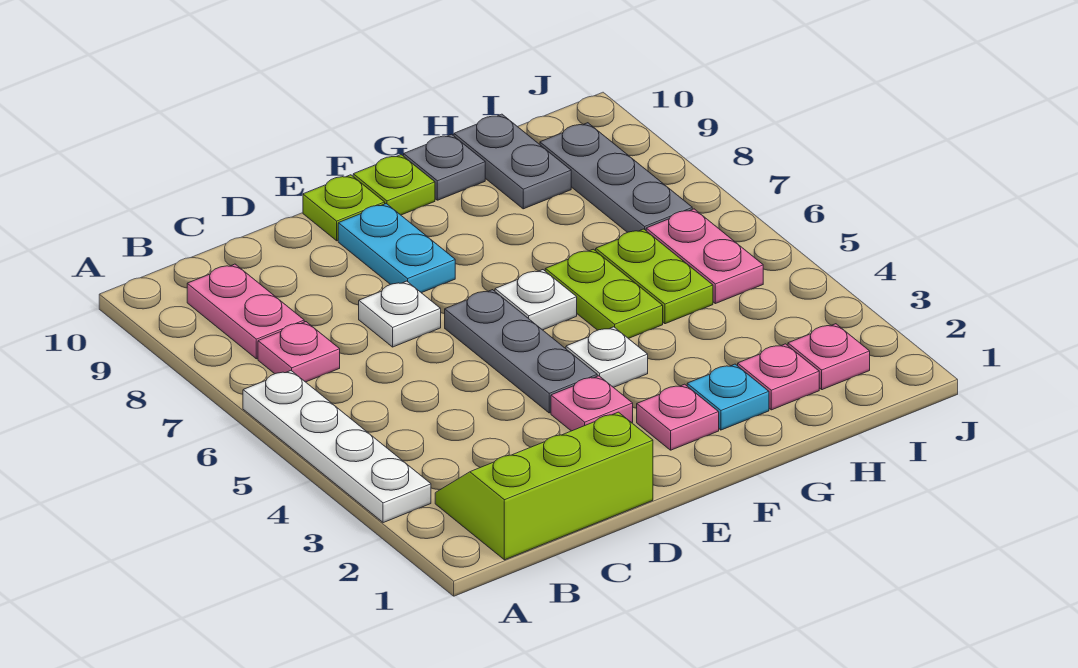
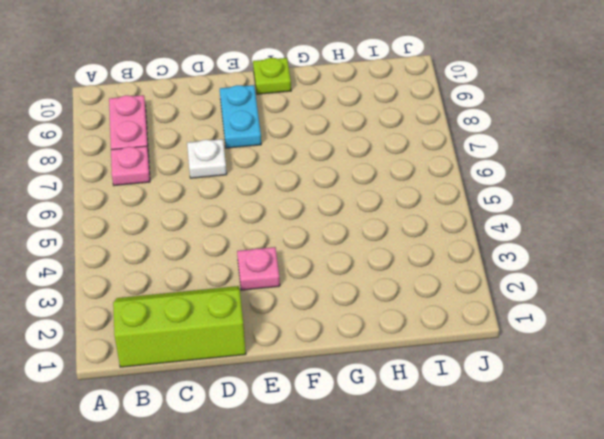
none -> white plate A3:A6 level 1
none -> grey plate E4:E6 level 1
none -> lime plate E10 level 1

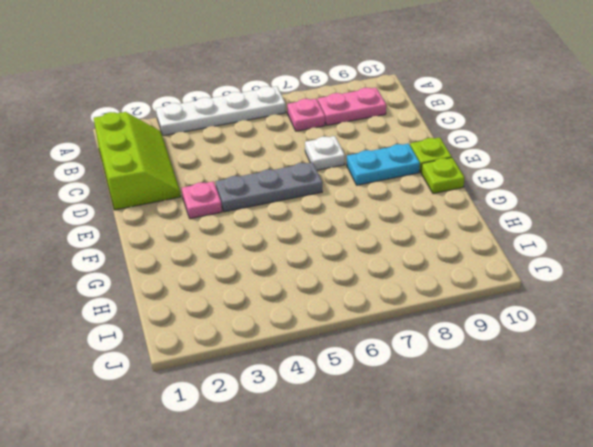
none -> pink plate F2 level 1
none -> white plate F4 level 1
none -> white plate F6 level 1

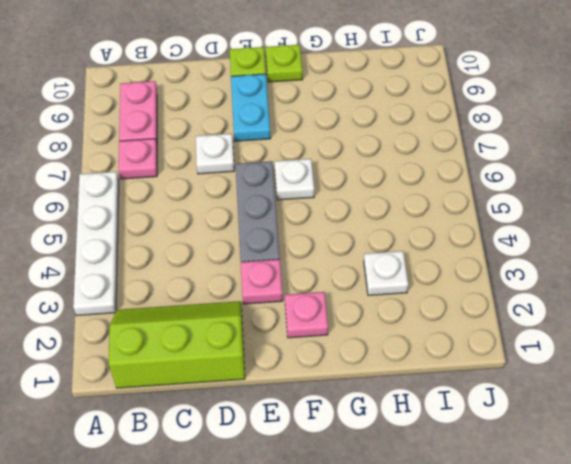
white plate H3 level 1 -> white plate F4 level 1
none -> cyan plate G2 level 1
none -> lime plate G5:G6 level 1
none -> grey plate G10 level 1

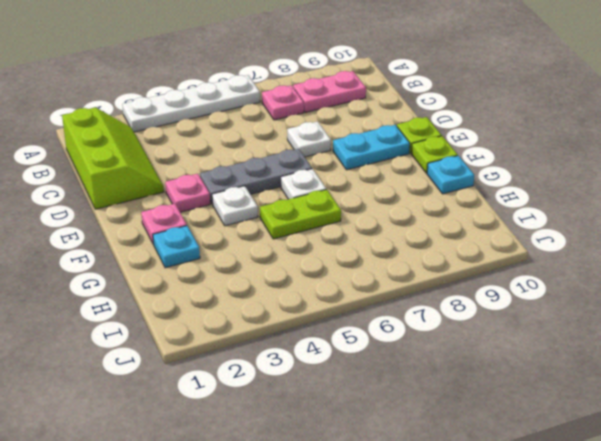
cyan plate G10 level 1 -> grey plate G10 level 1
none -> pink plate H2 level 1
none -> lime plate H5:H6 level 1
none -> grey plate H9:H10 level 1

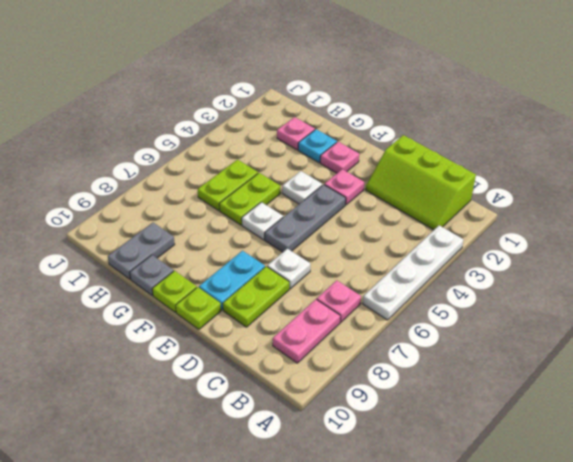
lime plate D8:D9 level 1 -> none
none -> pink plate I2 level 1
none -> pink plate I5:I6 level 1
none -> grey plate I7:I9 level 1

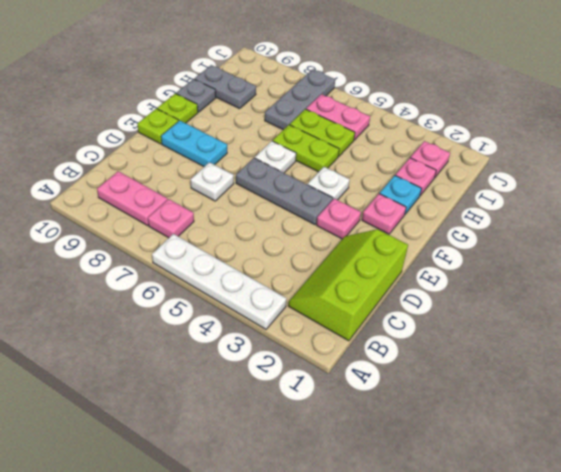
grey plate H7:J7 level 1 -> grey plate I7:I9 level 1

